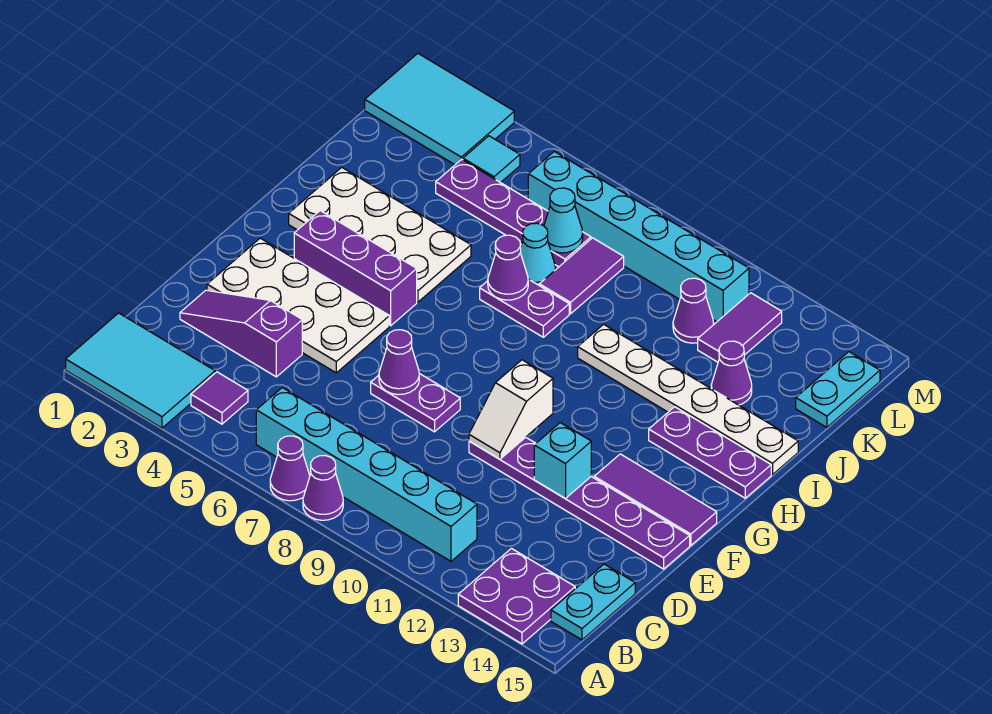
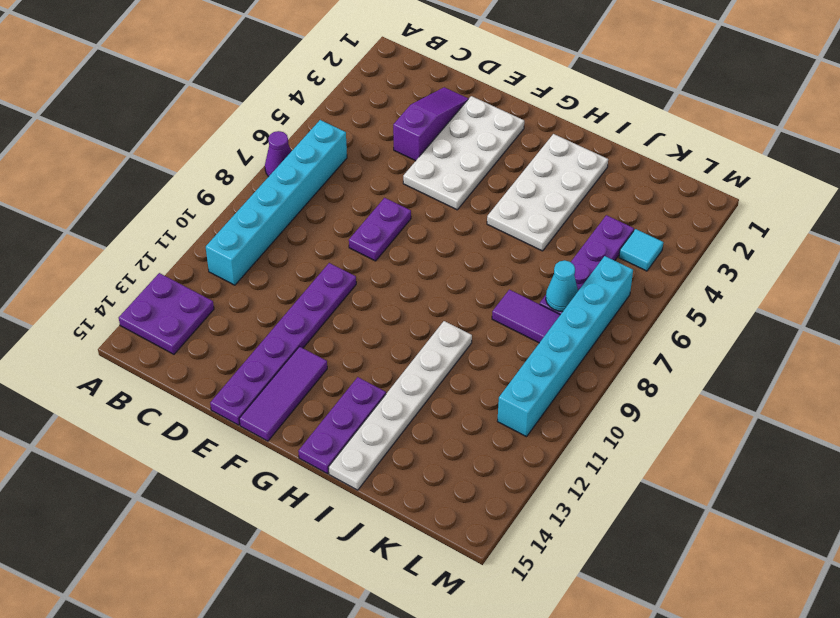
none -> cyan tile A1:B3 level 1
none -> purple cone A8 level 1
none -> purple tile B4 level 1
none -> cyan plate B15:C15 level 1

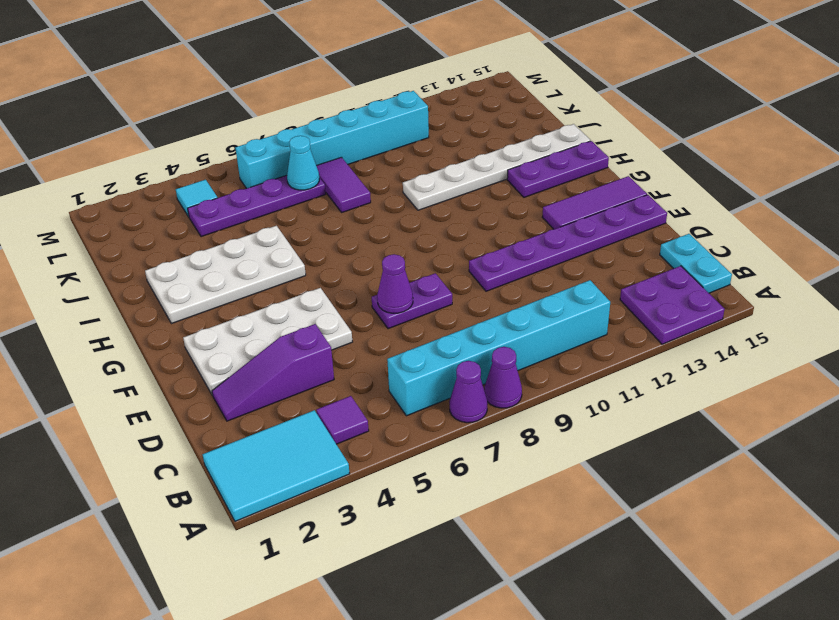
none -> purple brick G3:G5 level 1
none -> purple plate I7:I8 level 1
none -> cyan cone J7 level 1
none -> purple cone J13 level 1

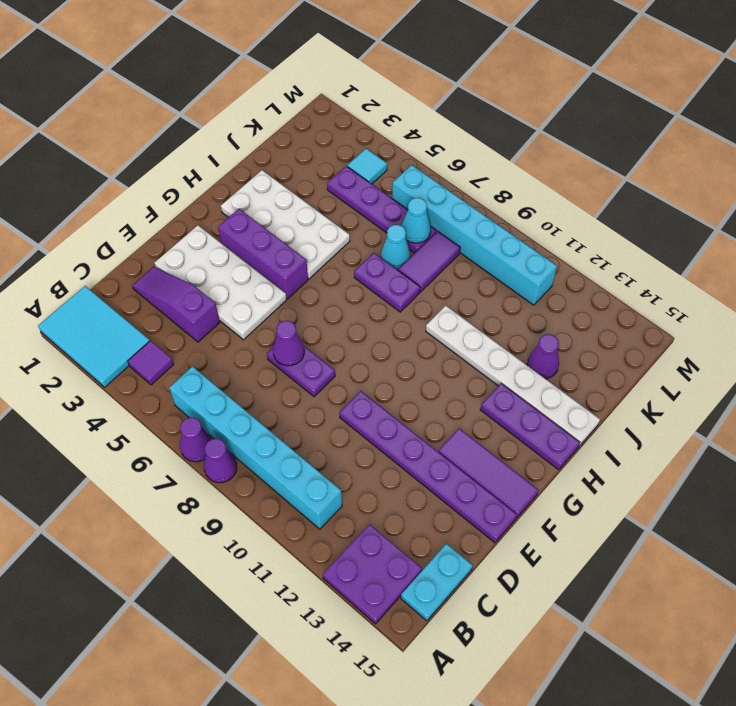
none -> purple cone K11 level 1
none -> purple tile K12:L12 level 1
none -> cyan plate K15:L15 level 1
none -> cyan tile L1:M3 level 1

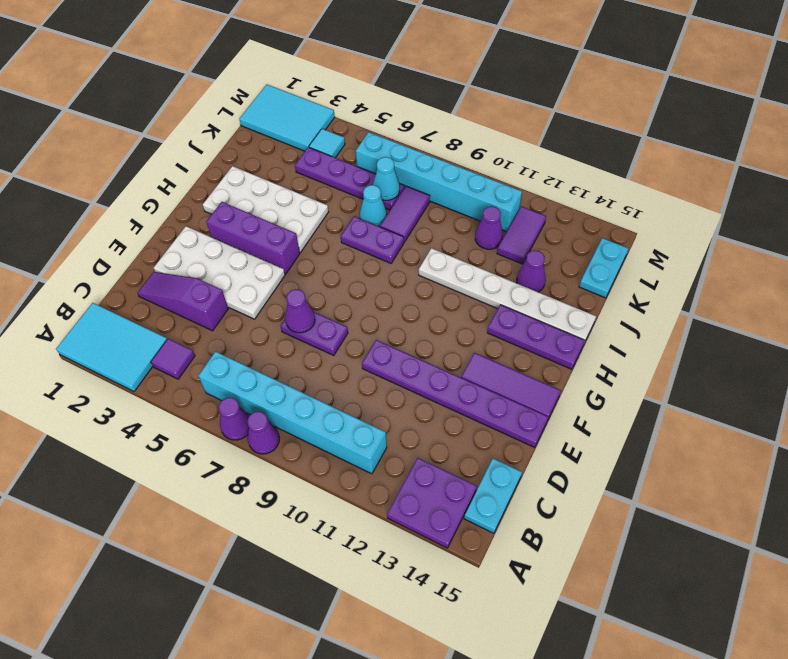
none -> white slope E10:F10 level 2 top F
none -> cyan brick E12 level 2
none -> purple cone I7 level 2

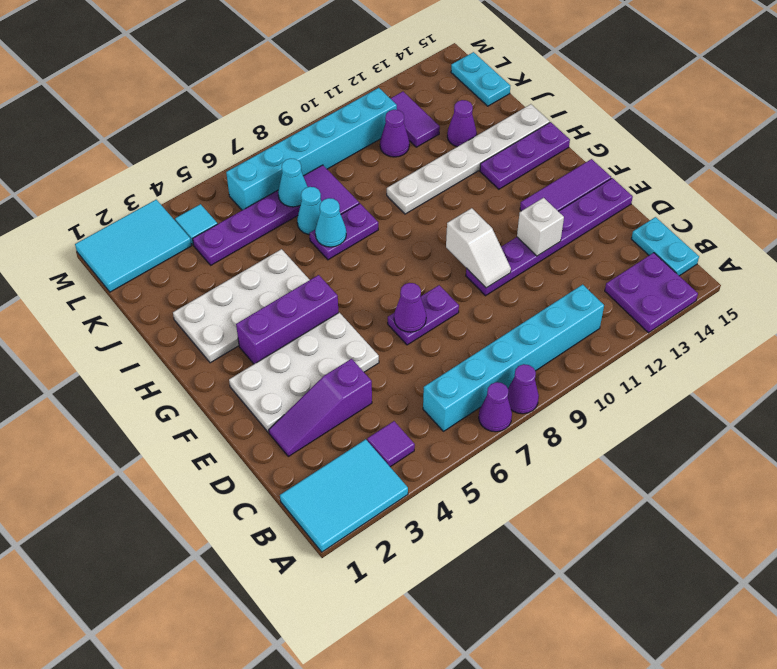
white brick E12 level 2 -> cyan brick E12 level 2
cyan cone I7 level 2 -> purple cone I7 level 2

